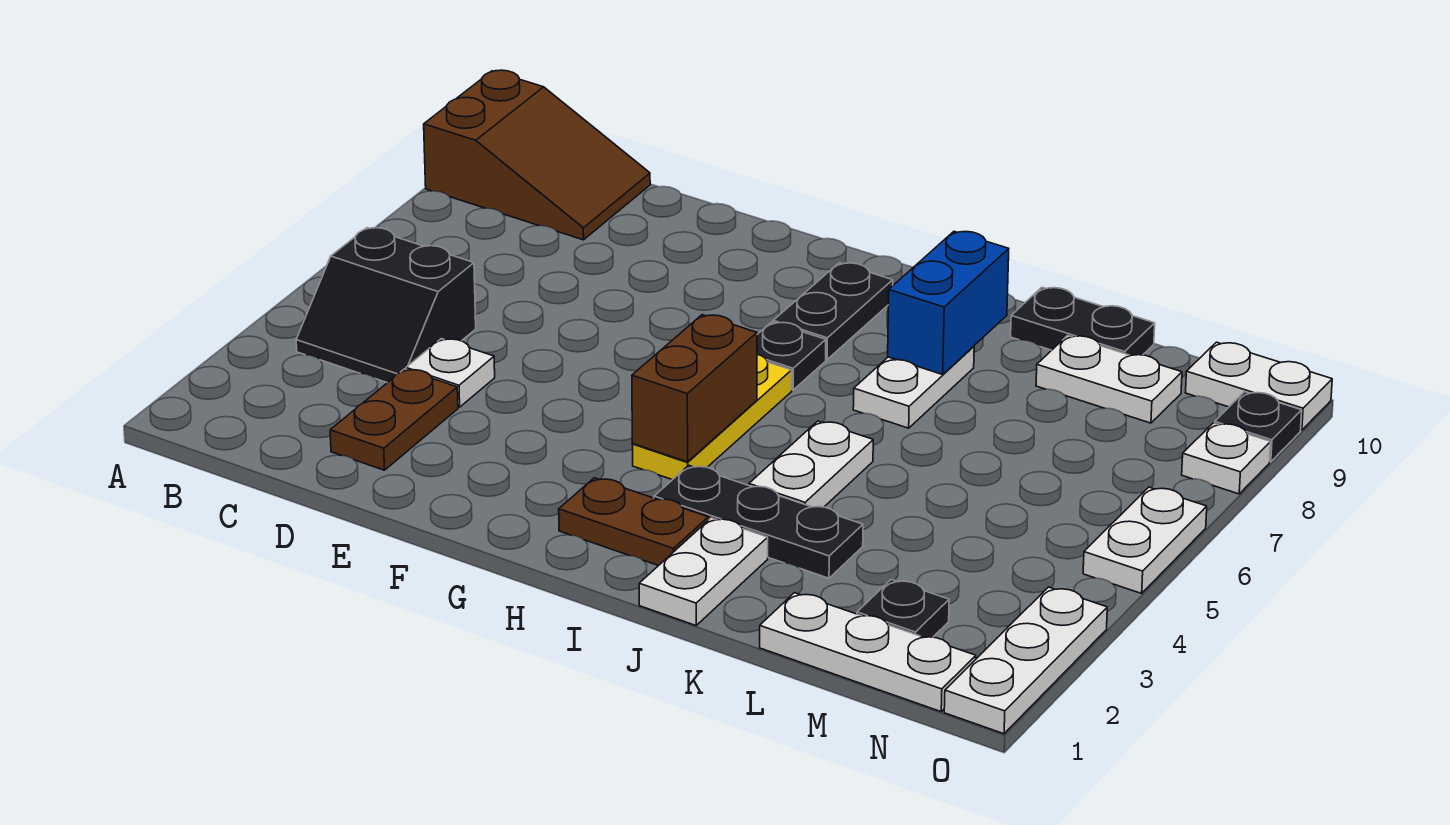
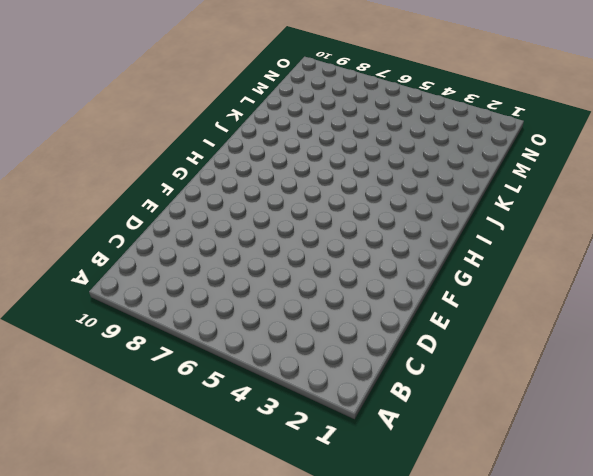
none -> brown slope A9:C10 level 1 top A
none -> black slope B4:C5 level 1 top 5
none -> brown plate D2:D3 level 1

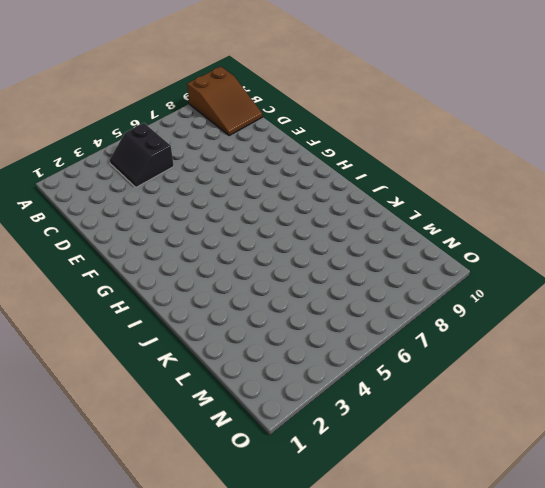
none -> brown plate D2:D3 level 1
none -> white plate D4 level 1
none -> brown plate H2:I2 level 1

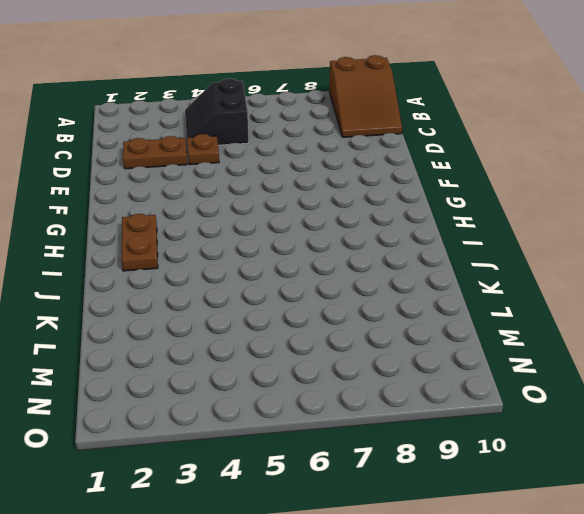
brown plate D4 level 1 -> white plate D4 level 1
none -> yellow plate H4:H6 level 1
none -> black plate H7 level 1
none -> black plate H8:H9 level 1

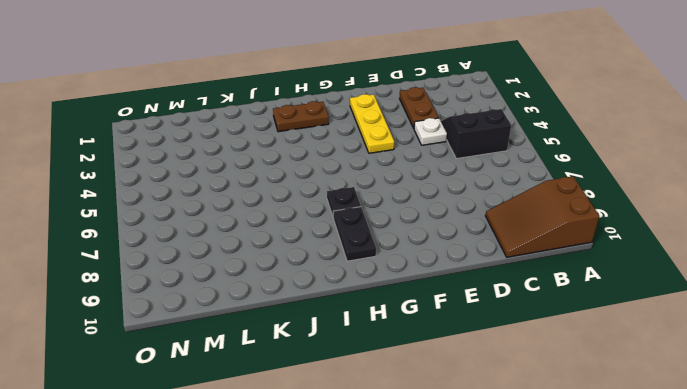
yellow plate F2:F4 level 1 -> yellow plate H4:H6 level 1
none -> black plate I3:K3 level 1
none -> white plate J1:J2 level 1
none -> white plate J4:J5 level 1

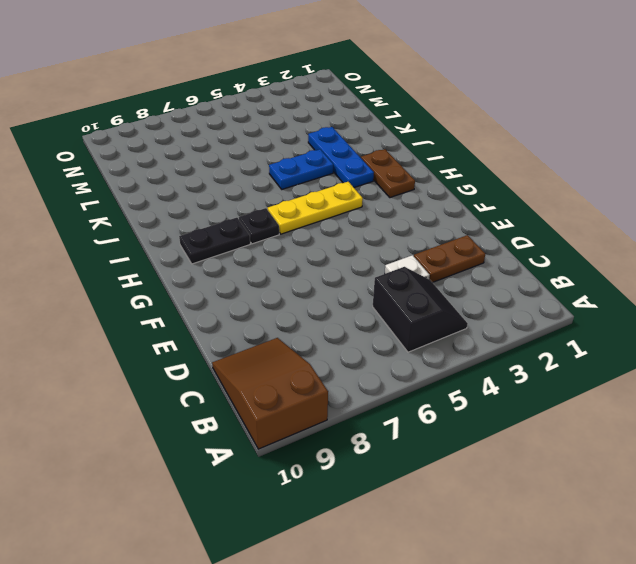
blue plate I3:K3 level 1 -> black plate I3:K3 level 1
blue plate J4:J5 level 1 -> white plate J4:J5 level 1
none -> white plate J1:J2 level 1
none -> white plate J7:J8 level 1
none -> black plate K10:L10 level 1

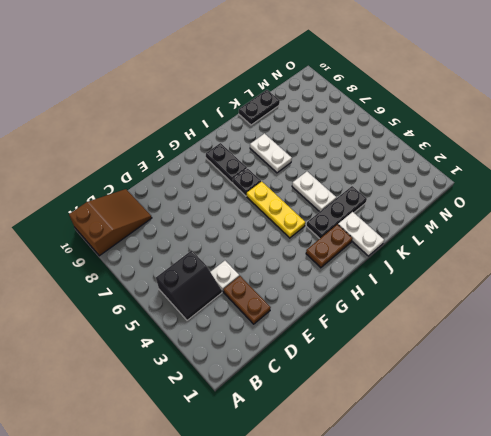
none -> white plate L1:N1 level 1
none -> white plate L9:M9 level 1
none -> black plate M2 level 1

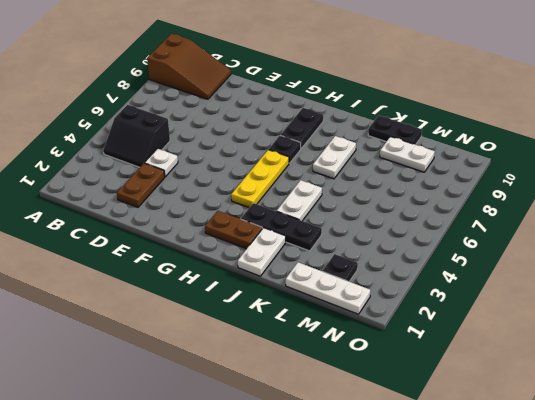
none -> white plate N10:O10 level 1
none -> white plate O1:O3 level 1
none -> white plate O5:O6 level 1

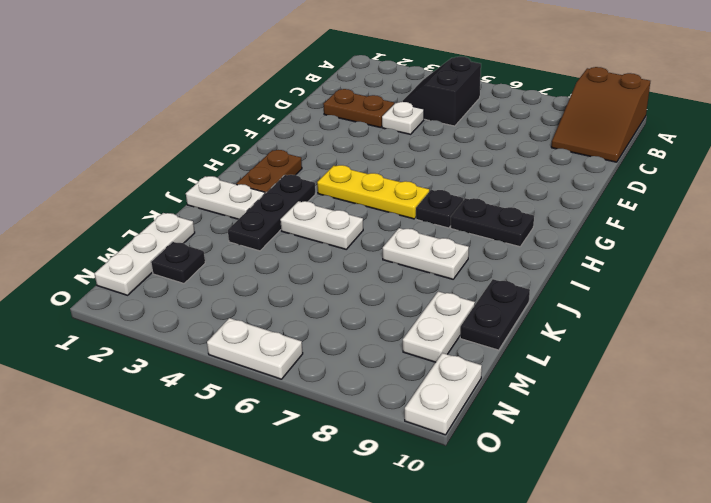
none -> white plate O1:O3 level 1
none -> white plate O8 level 1
none -> black plate O9 level 1

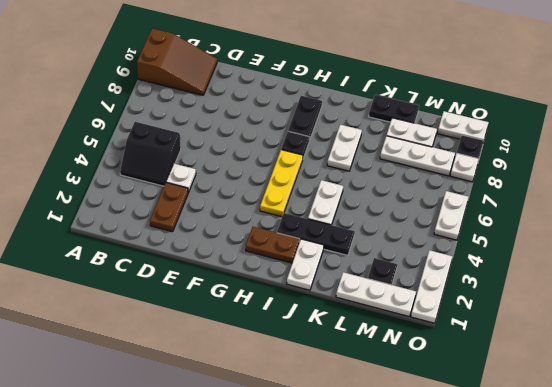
white plate L8:N8 level 1 -> none
none -> brown brick H4:H5 level 2
none -> blue brick J8:J9 level 2

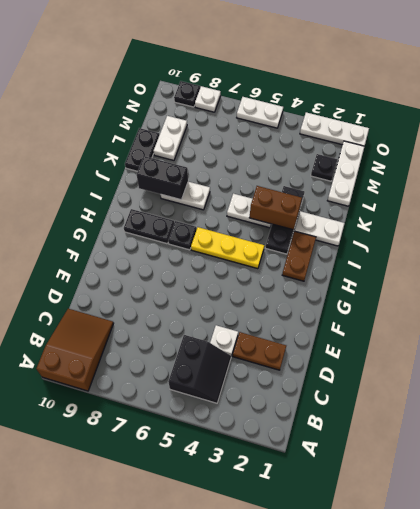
brown brick J3:J4 level 2 -> brown brick H4:H5 level 2
black brick J8:J9 level 2 -> blue brick J8:J9 level 2
none -> white plate N10:O10 level 1

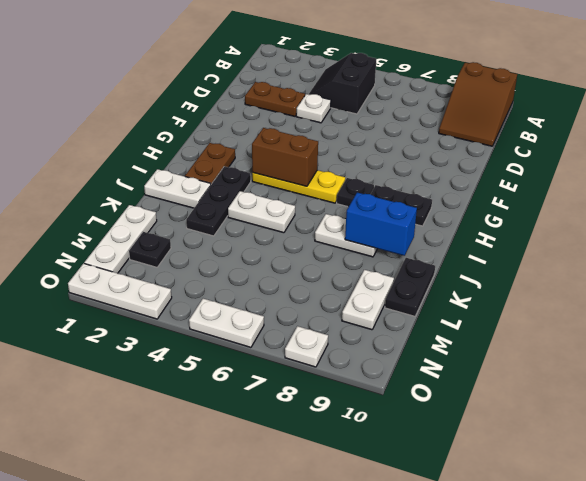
none -> white plate N10:O10 level 1
none -> black plate O9 level 1

